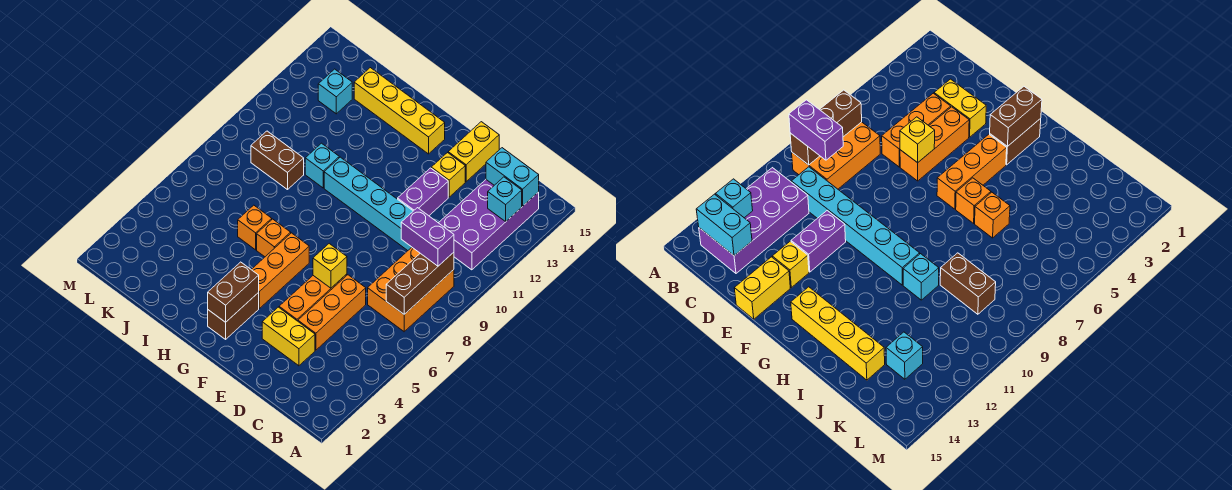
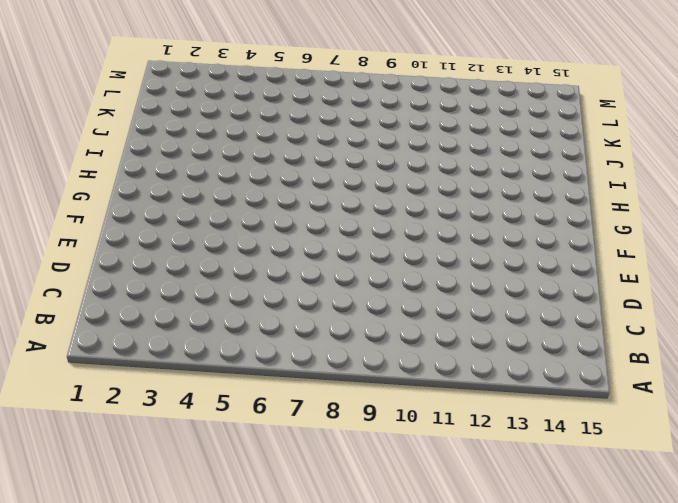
none -> orange brick B7:C9 level 1
none -> purple brick B11:C14 level 1
none -> cyan brick C10:H10 level 1

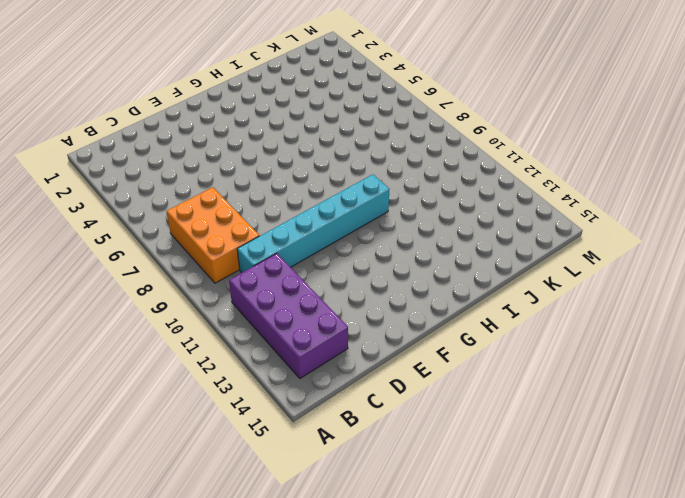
none -> yellow brick D3:E3 level 1
none -> orange brick D4:D6 level 1
none -> orange brick E4:E6 level 1

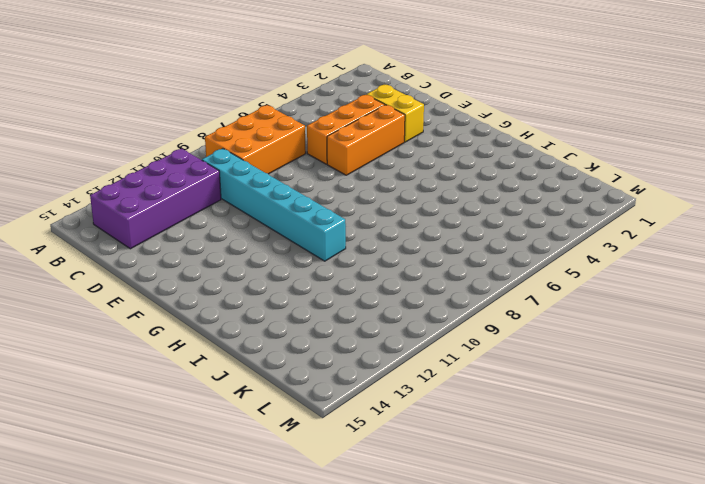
none -> purple brick E11:E12 level 1
none -> yellow brick E13 level 1
none -> yellow brick E14:E15 level 1

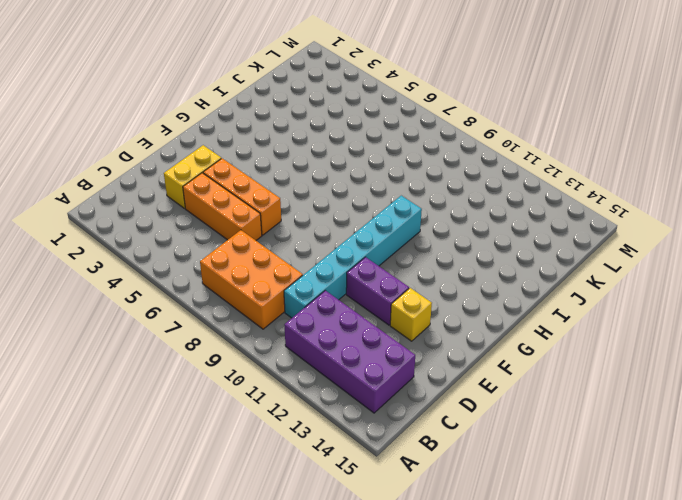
none -> yellow brick E14:E15 level 1
none -> brown brick G2:G3 level 1
none -> orange brick G4:G6 level 1

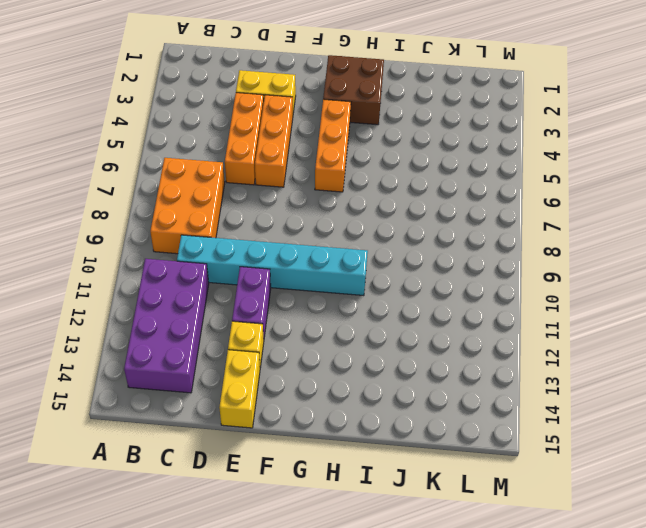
brown brick G2:H3 level 1 -> brown brick G2:G3 level 1
none -> yellow brick G14:J14 level 1
none -> orange brick H6 level 1
none -> orange brick I6 level 1

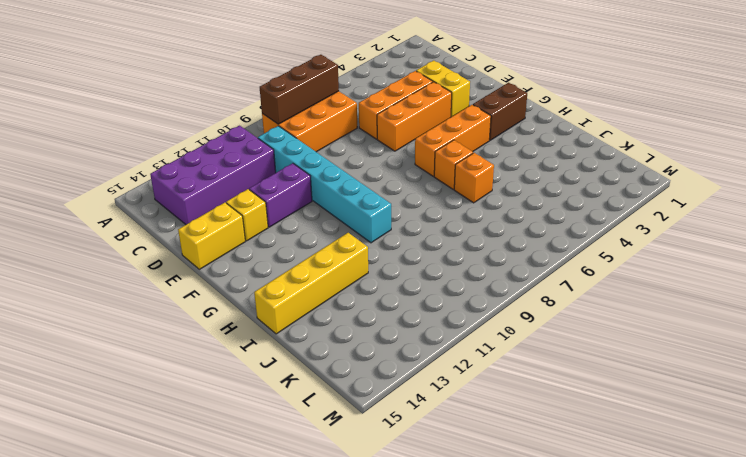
yellow brick I12:I15 level 1 -> yellow brick G14:J14 level 1
none -> cyan brick I10 level 1
none -> brown brick J9:K9 level 1
none -> cyan brick K13 level 1

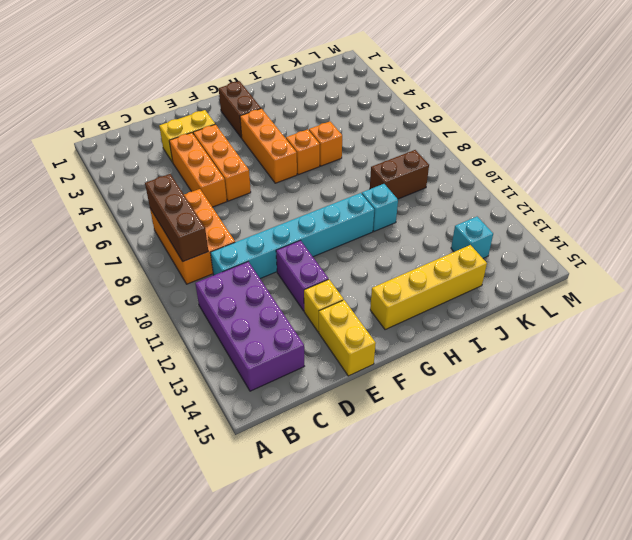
none -> cyan brick B13 level 2
none -> cyan brick B14:C14 level 2
none -> yellow brick E6 level 2

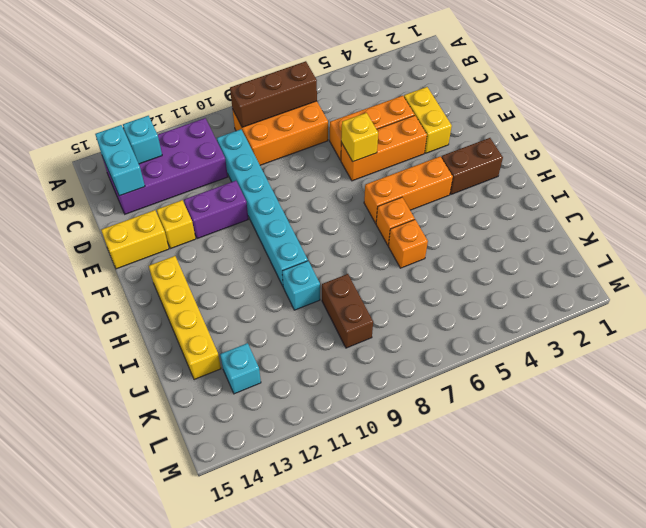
none -> brown brick G2:G3 level 2
none -> purple brick B9:C9 level 3

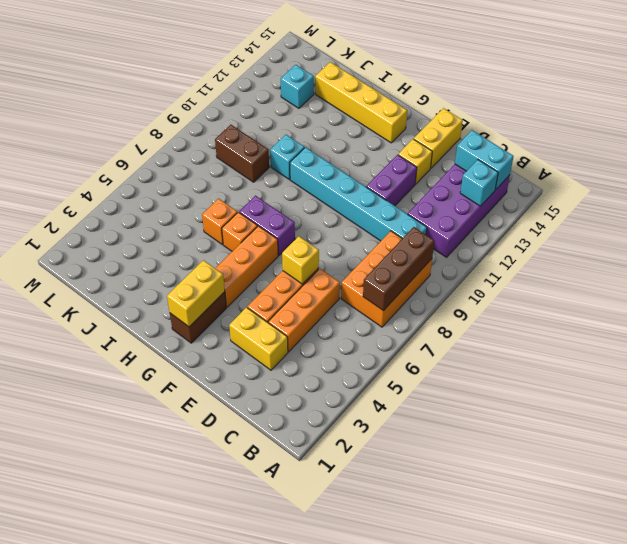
yellow brick G2:G3 level 2 -> brown brick G2:G3 level 2
purple brick G7:H7 level 1 -> purple brick B9:C9 level 3

